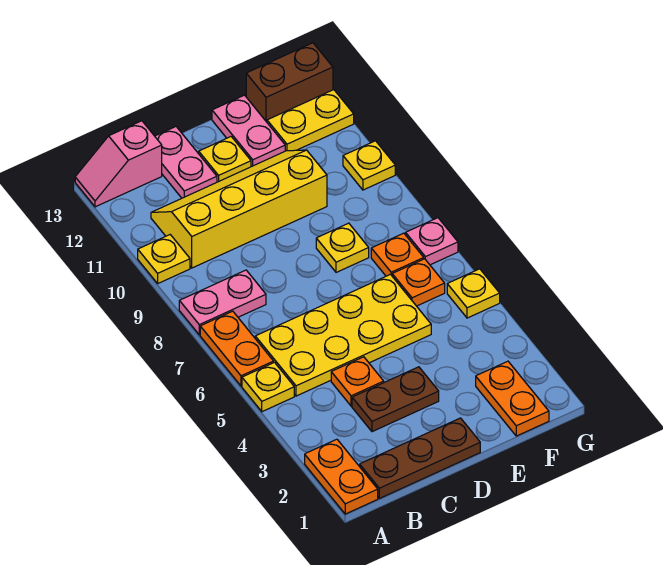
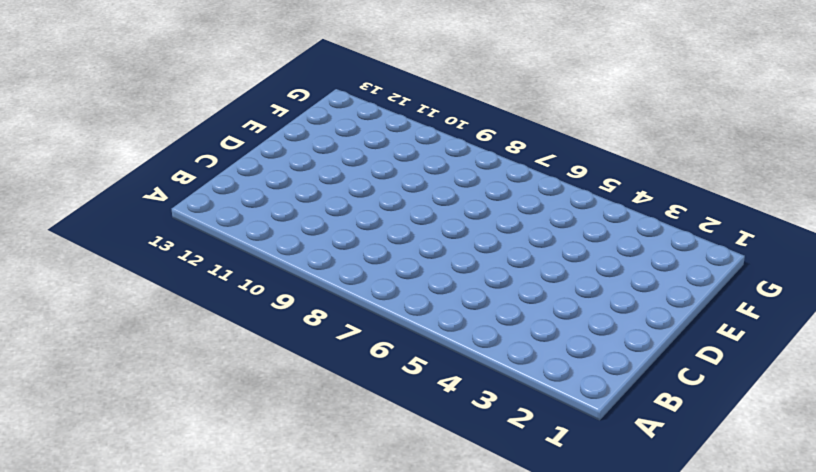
none -> orange plate A1:A2 level 1
none -> yellow plate A5 level 1
none -> orange plate A6:A7 level 1

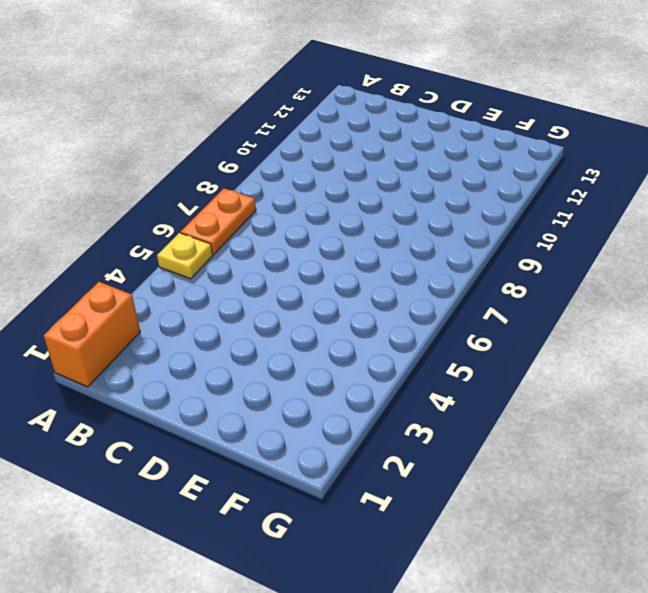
orange brick A1:A2 level 1 -> orange plate A1:A2 level 1
none -> pink plate A8:B8 level 1
none -> yellow plate A10 level 1
none -> pink slope A13:B13 level 1 top B

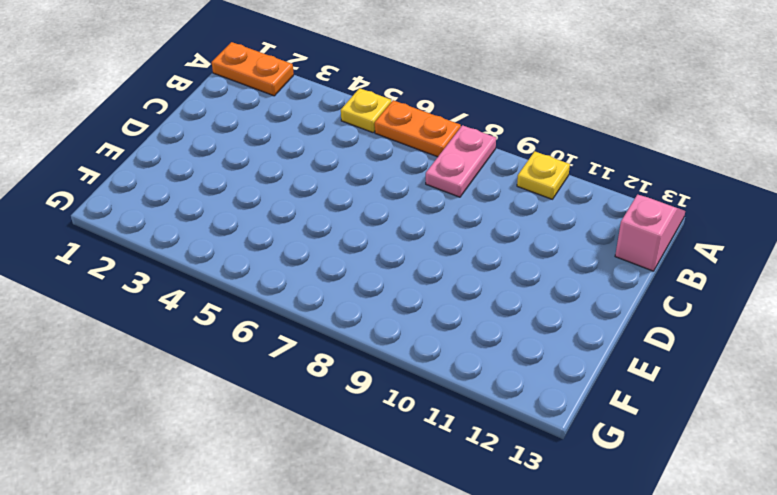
none -> brown plate B1:D1 level 1
none -> yellow plate B5:E6 level 1
none -> yellow slope B10:E11 level 1 top 10

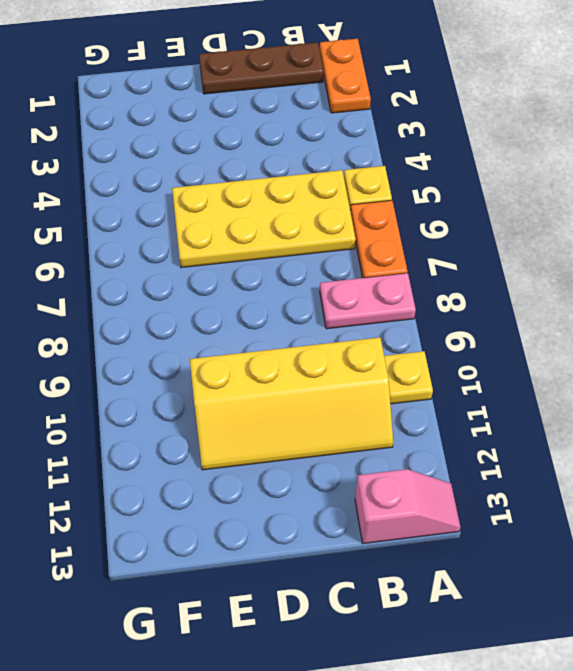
none -> brown plate C3:D3 level 1
none -> orange plate C4 level 1
none -> pink plate C12:C13 level 1

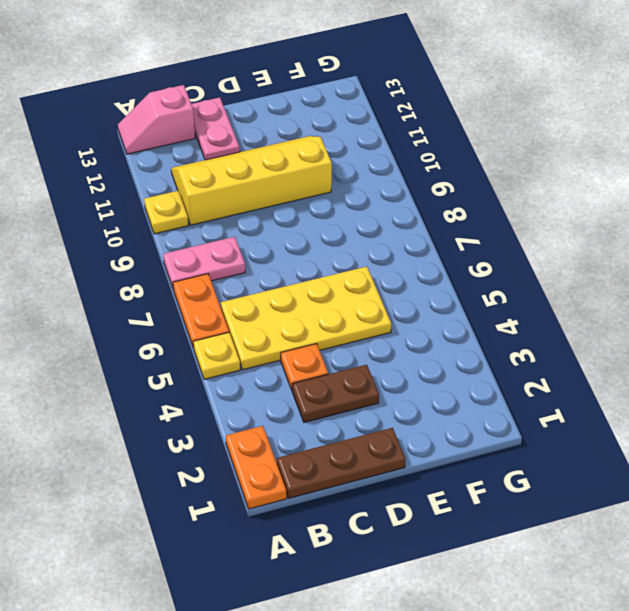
none -> yellow plate D12 level 1
none -> yellow plate E8 level 1
none -> pink plate E12:E13 level 1

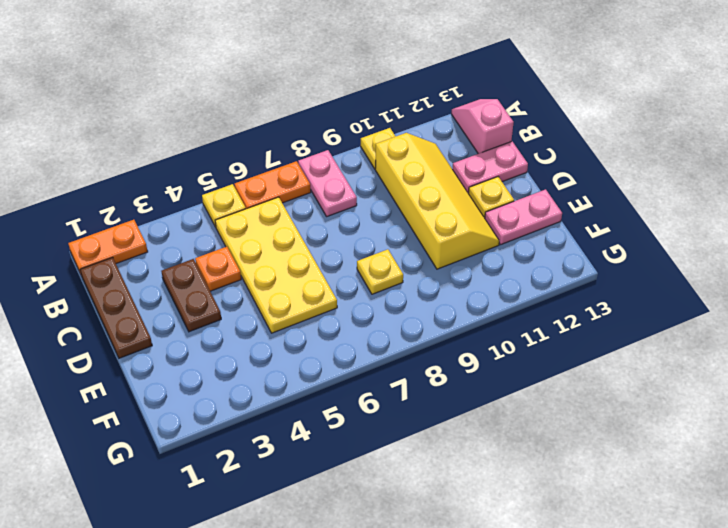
none -> orange plate F1:F2 level 1
none -> orange plate F6 level 1
none -> orange plate F7 level 1

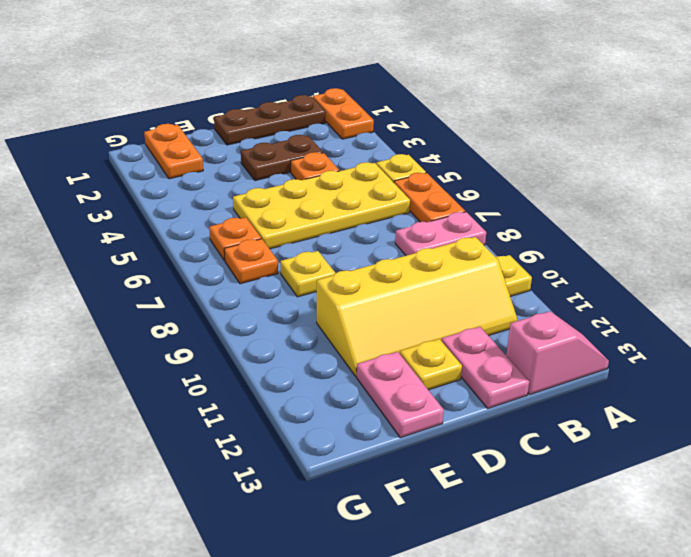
none -> yellow plate F12:G12 level 1
none -> brown brick F13:G13 level 1
none -> yellow plate G5 level 1

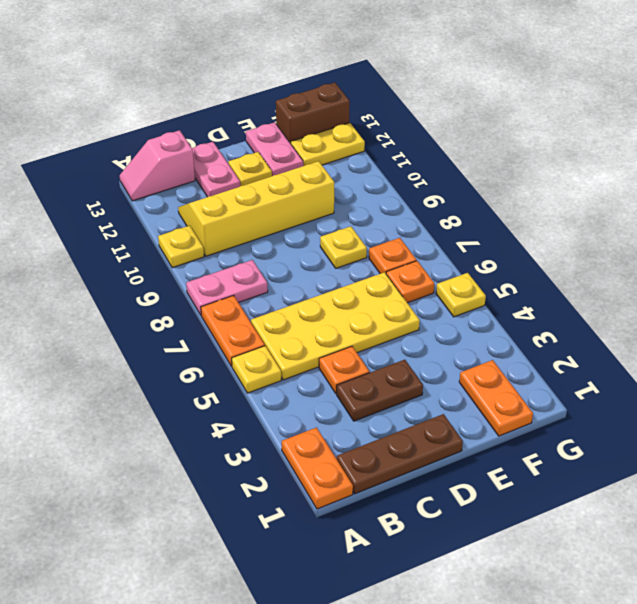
none -> pink plate G7 level 1
none -> yellow plate G10 level 1

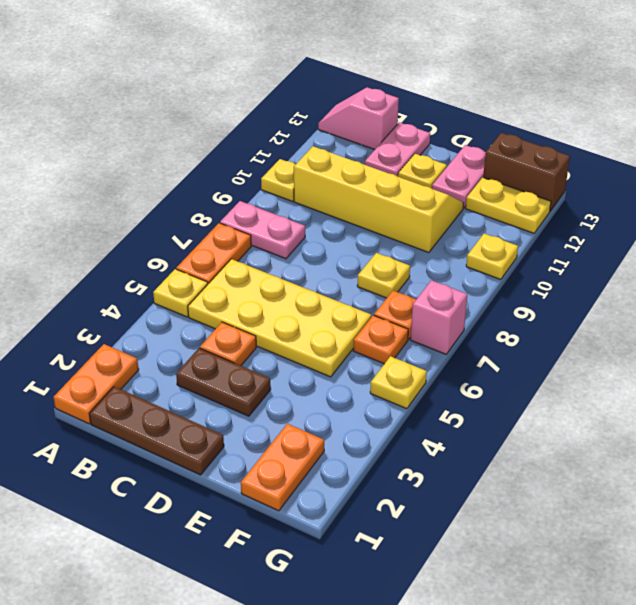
pink brick G7 level 1 -> pink plate G7 level 1

